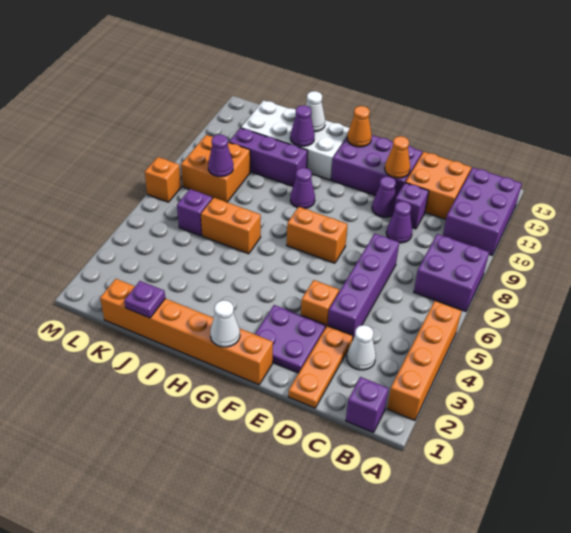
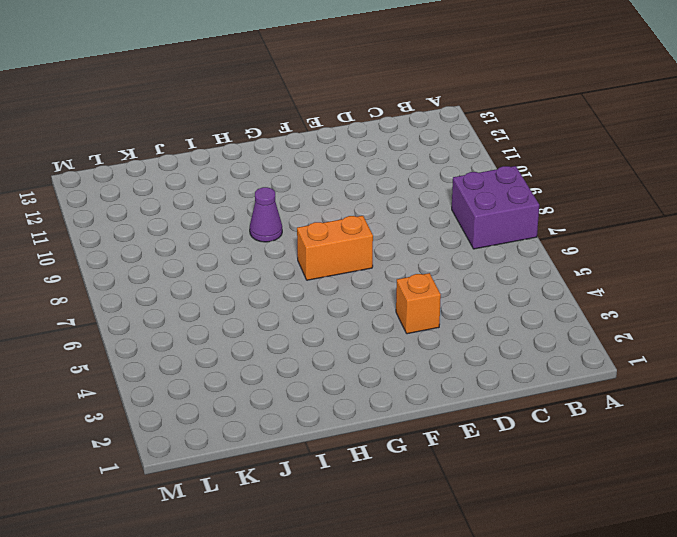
none -> orange brick A2:A5 level 1
none -> purple brick A10:B12 level 1
none -> purple brick B1 level 1
none -> white cone C3 level 1

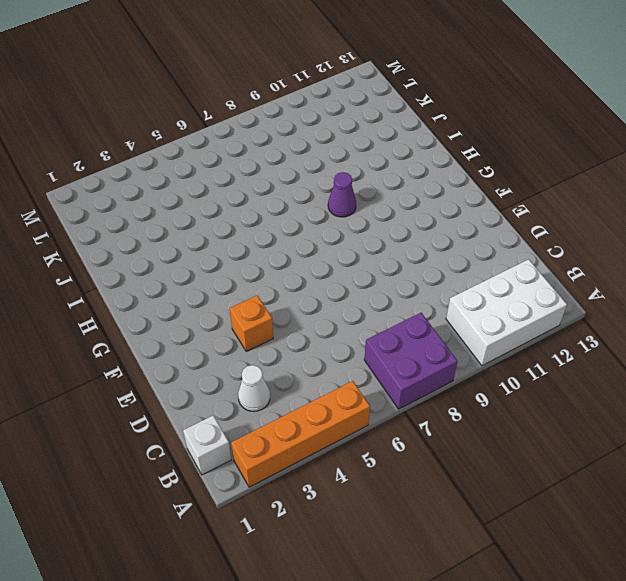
white brick A10:B12 level 1 -> purple brick A10:B12 level 1
white brick B1 level 1 -> purple brick B1 level 1
none -> orange brick C11:D12 level 1
none -> orange plate D1:D3 level 1
none -> purple brick D4:D7 level 1
none -> purple cone D9 level 1

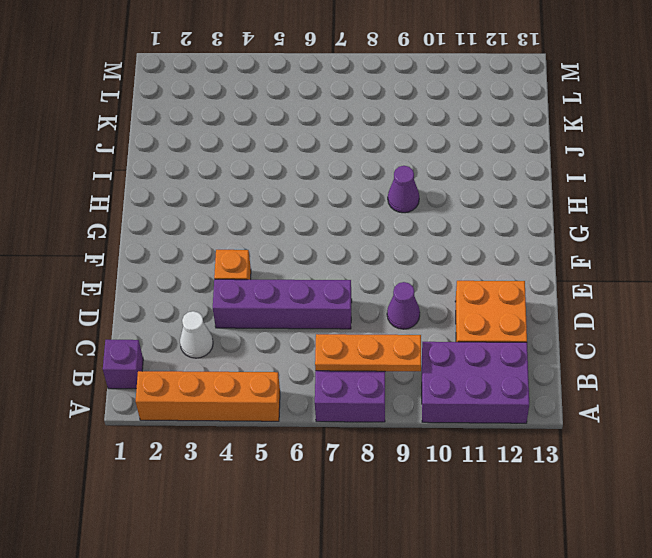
orange plate B7:B9 level 2 -> orange plate D1:D3 level 1
none -> purple brick D10 level 1
none -> purple plate E2:F3 level 1
none -> purple cone E10 level 1
none -> purple brick E11:G12 level 1

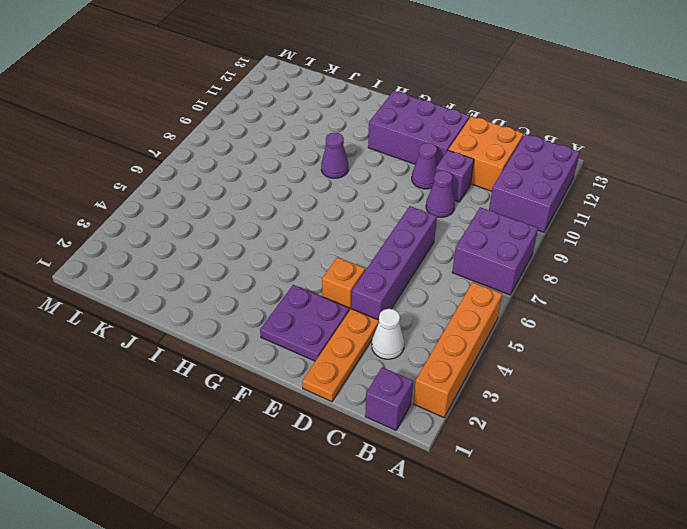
none -> orange brick F1:K1 level 1
none -> orange brick F7:G7 level 1
none -> white brick H11:K12 level 1
none -> orange brick I6:J6 level 1

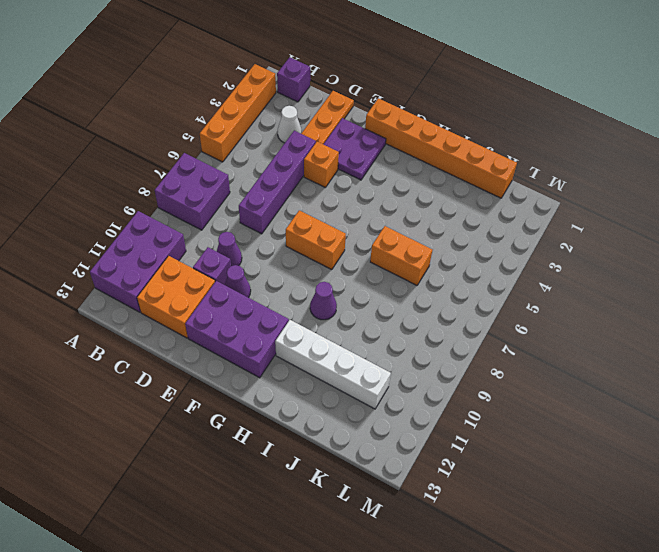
white brick H11:K11 level 1 -> white brick H11:K12 level 1
none -> purple brick I10:K10 level 1
none -> purple brick K6 level 1
none -> orange brick K8:L9 level 1
none -> orange brick M7 level 1

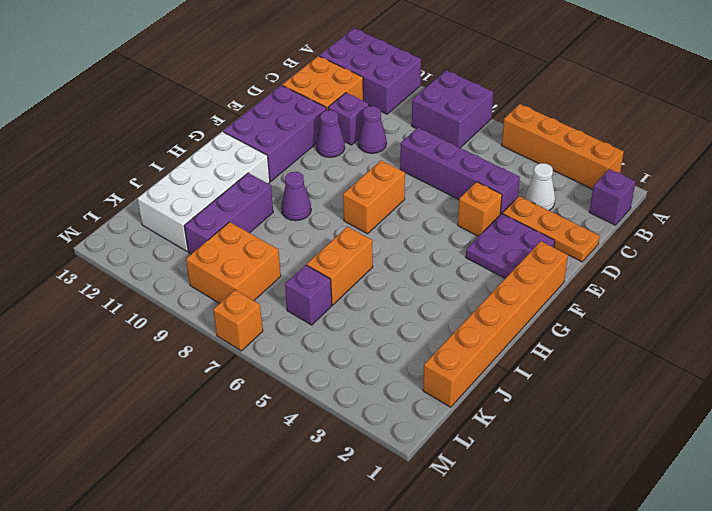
none -> orange cone E11 level 2
none -> white cone G1 level 2
none -> orange cone G12 level 2
none -> purple cone I11 level 2

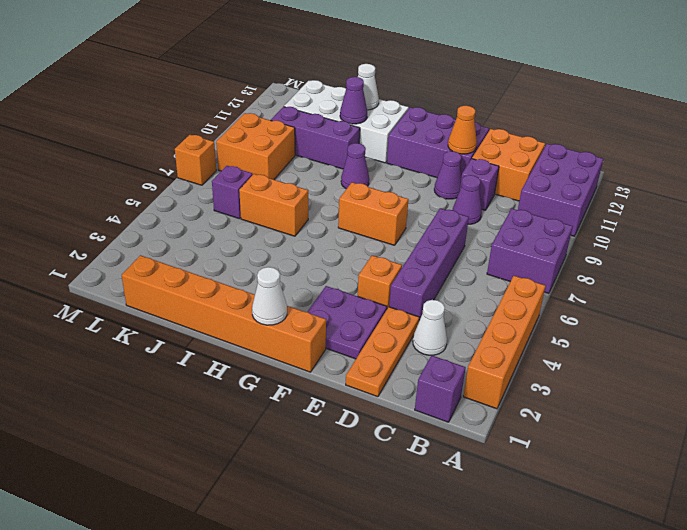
none -> orange cone G12 level 2
none -> purple plate J1 level 2
none -> purple cone K8 level 2

